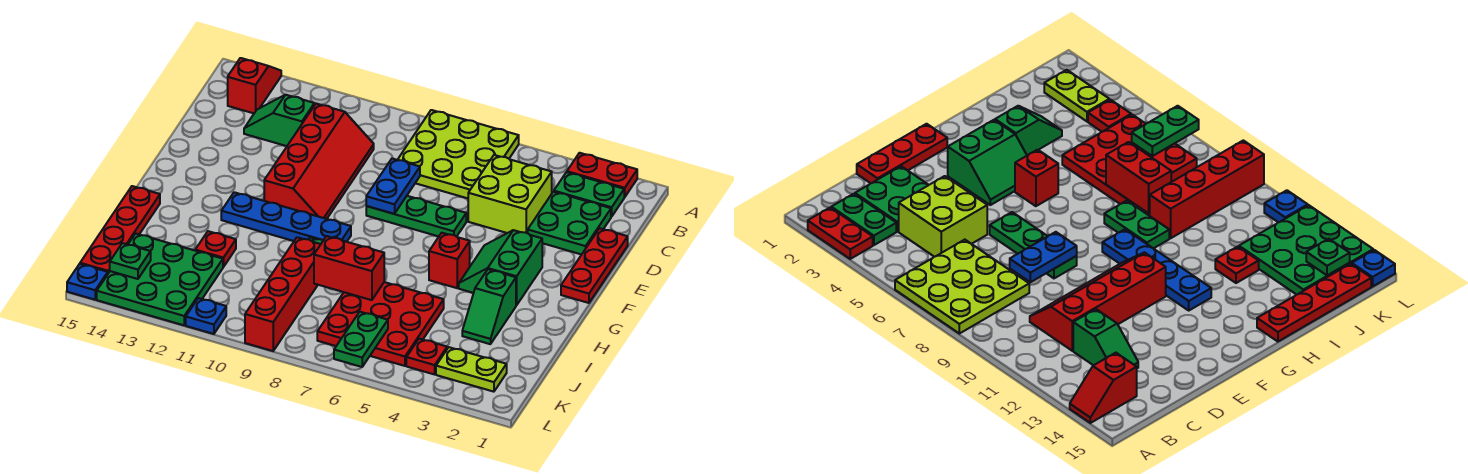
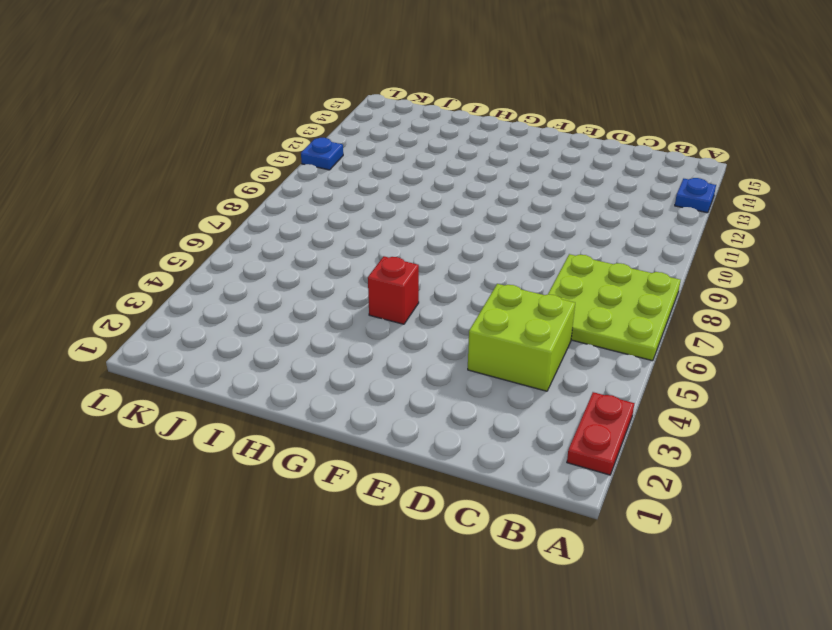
blue plate A13 level 1 -> blue plate L15 level 1
none -> red slope A14:B14 level 1 top B
none -> green plate B2:B3 level 1
none -> green plate C2:D3 level 1

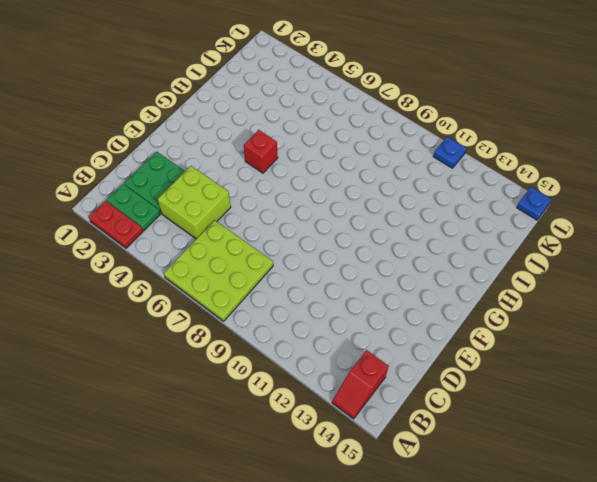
none -> red slope C10:F11 level 1 top 11
none -> green slope C12:C13 level 1 top 12
none -> red plate D1:F1 level 1

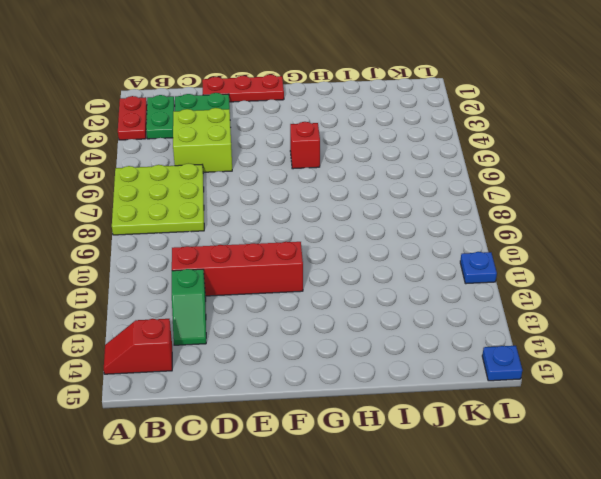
none -> green plate E6:E8 level 1
none -> green slope F3:G4 level 1 top 3
none -> blue plate G9:G12 level 1

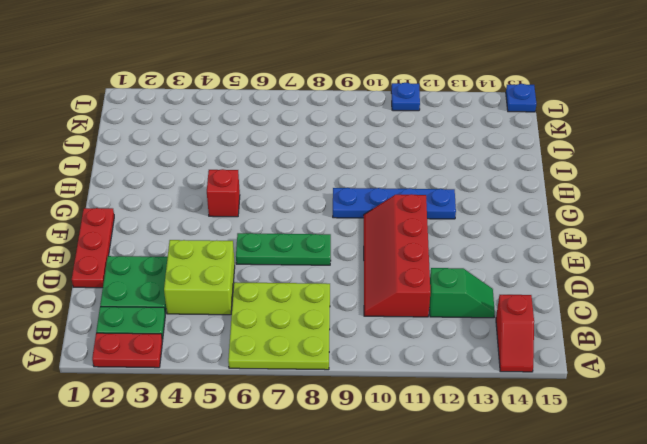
none -> green slope F3:G4 level 1 top 3
none -> green slope H3:I3 level 1 top H
none -> green plate H8:H9 level 1

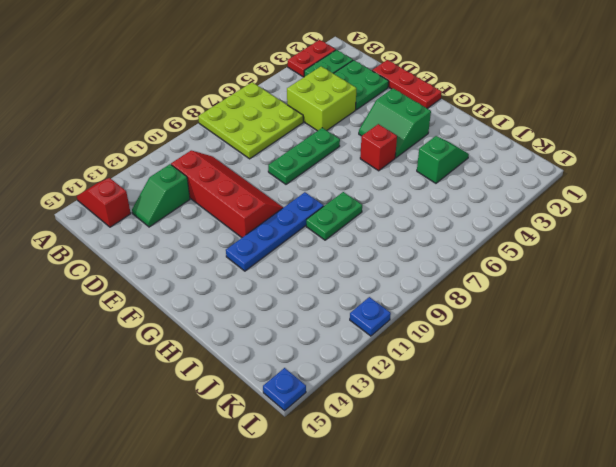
green slope I3:I4 level 1 top 4 -> green slope H3:I3 level 1 top H
none -> red plate H15:K15 level 1
none -> red plate I5:K7 level 1
none -> red brick I9:L9 level 1

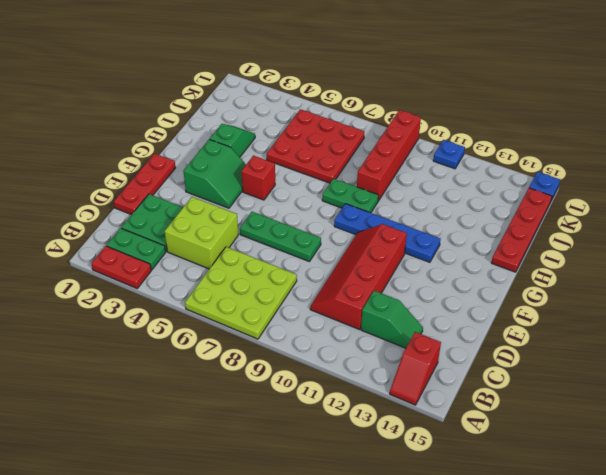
none -> red plate I12 level 1
none -> green plate J12:L14 level 1
none -> lime plate K2:K3 level 1

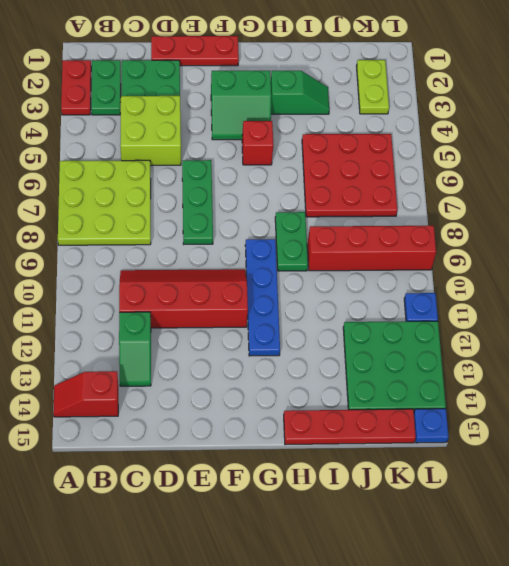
none -> red plate I12 level 1
none -> red plate K4 level 1
none -> blue plate D8:E8 level 2

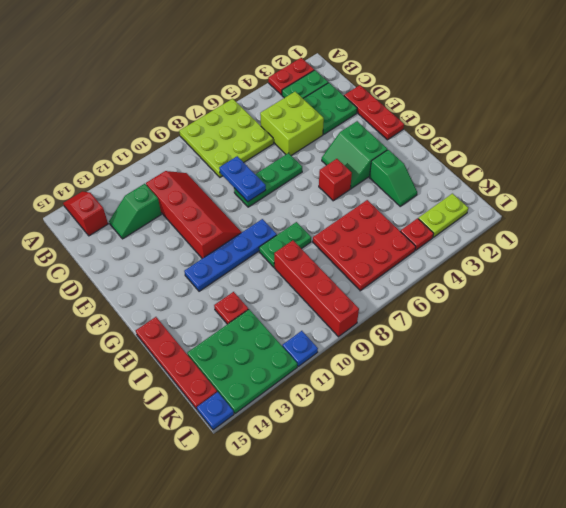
none -> red brick I7:I8 level 2
none -> green plate K6:L6 level 2
none -> green plate K14 level 2

